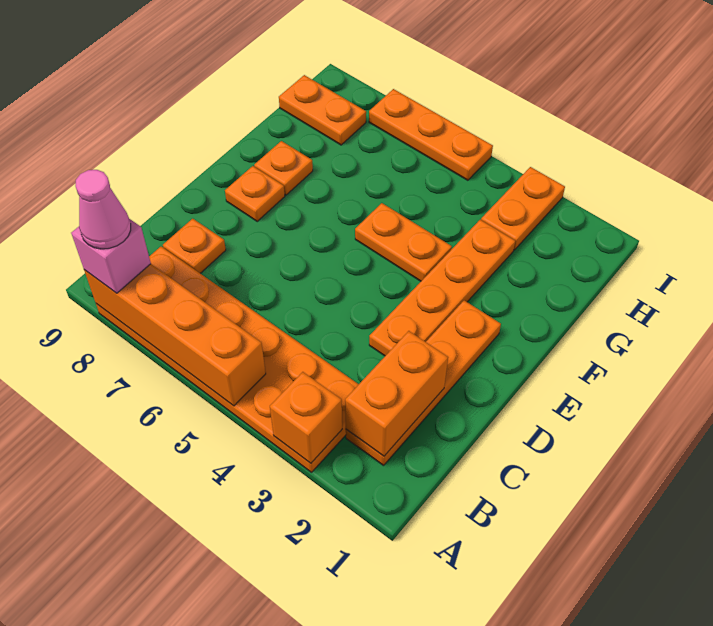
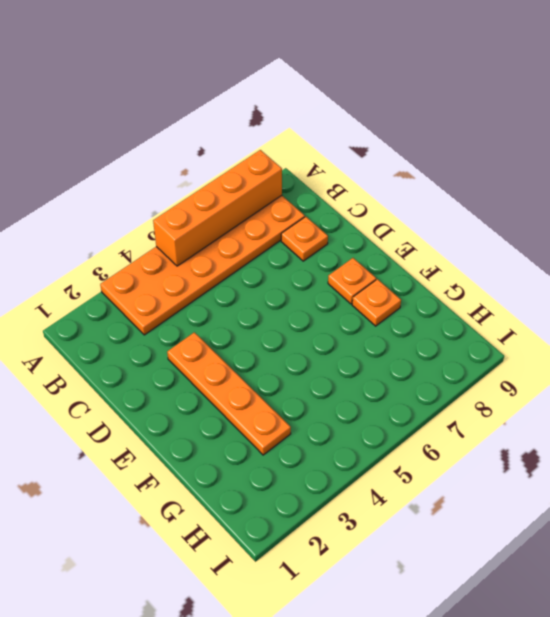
none -> orange plate B2:E2 level 1
none -> orange plate F4:F5 level 1
none -> orange plate H3:I3 level 1

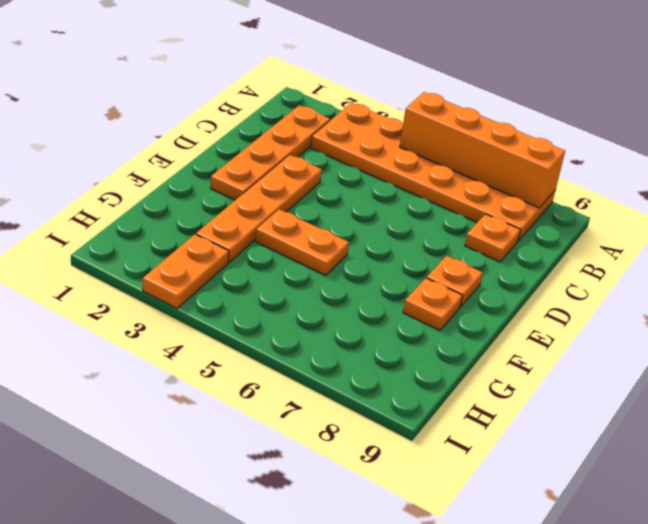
none -> orange plate H8:H9 level 1
none -> orange plate I5:I7 level 1
none -> orange brick A3 level 2

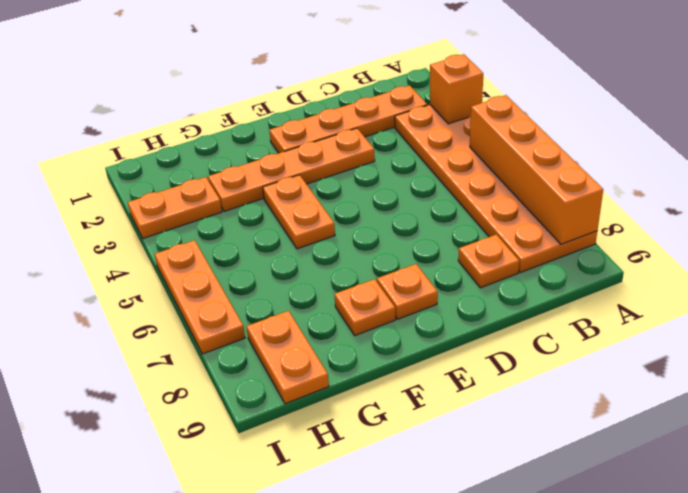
none -> orange brick B2:C2 level 2
none -> pink brick A8 level 3
none -> pink cone A8 level 4

